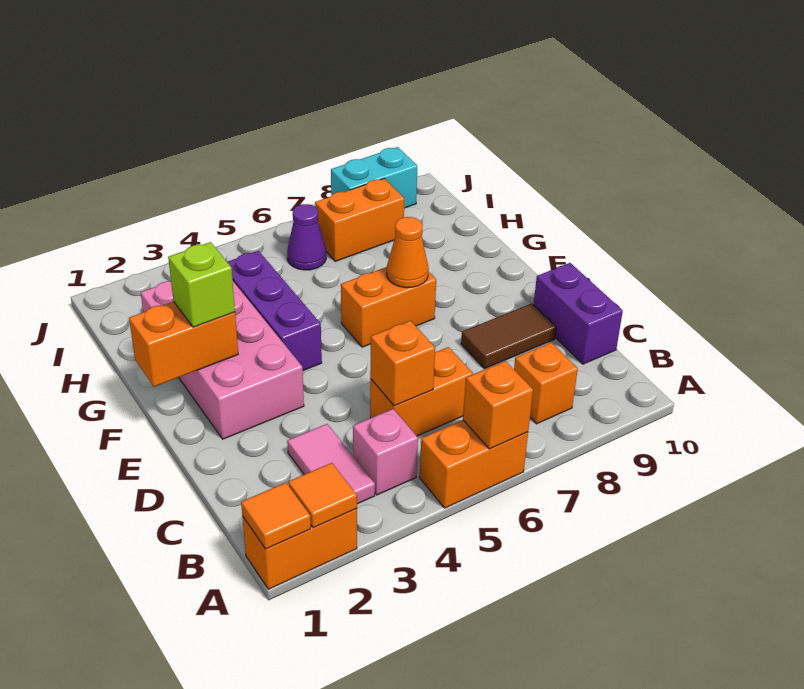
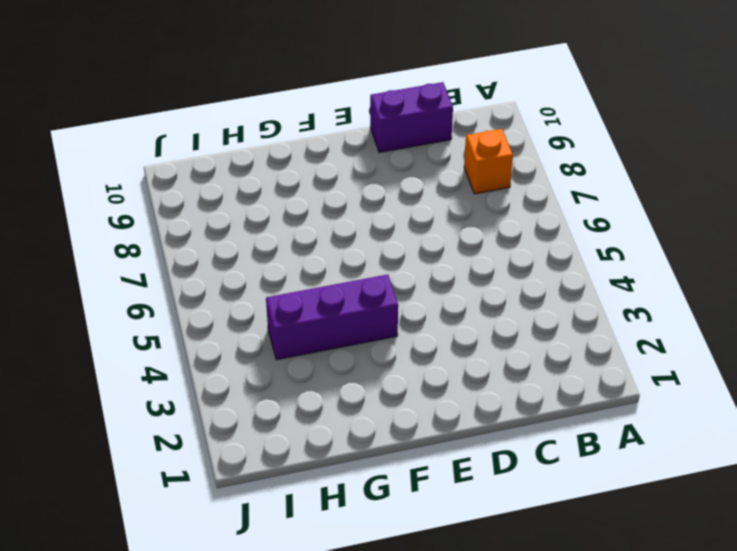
none -> orange brick A1:A2 level 1
none -> orange brick A5:A6 level 1
none -> pink tile B3:C3 level 1

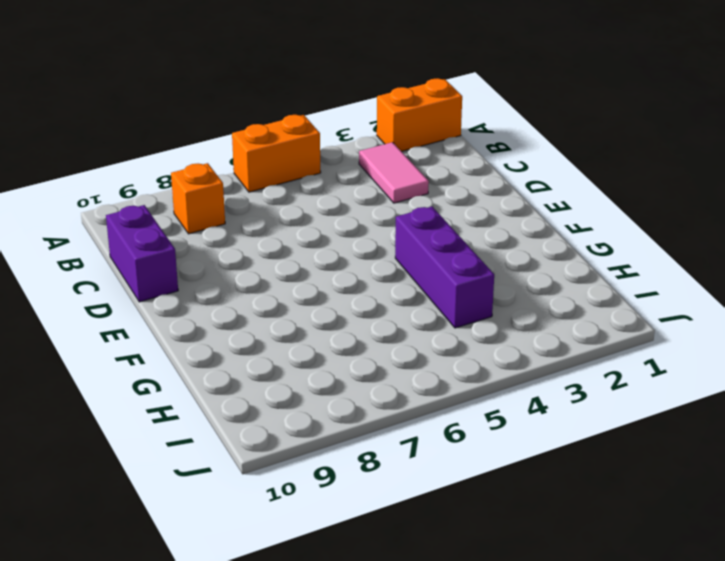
none -> pink brick B4 level 1
none -> orange brick C5:C6 level 1
none -> brown tile D8:D9 level 1

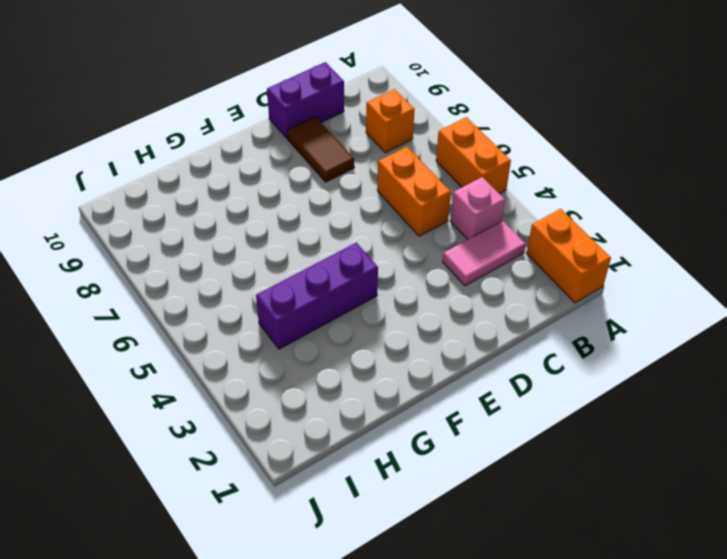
none -> pink brick E2:H3 level 1
none -> orange brick F6:F7 level 1
none -> purple cone I6 level 1

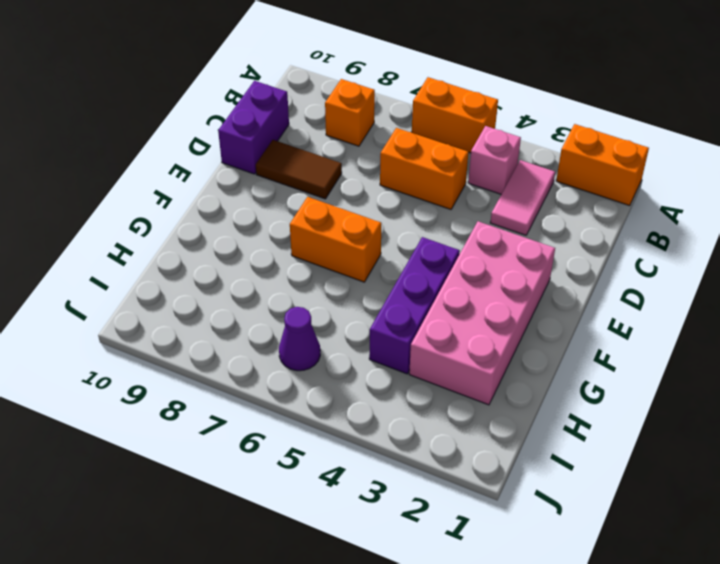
none -> orange brick I7:I8 level 1
none -> cyan brick J8:J9 level 1
none -> orange tile A1 level 2

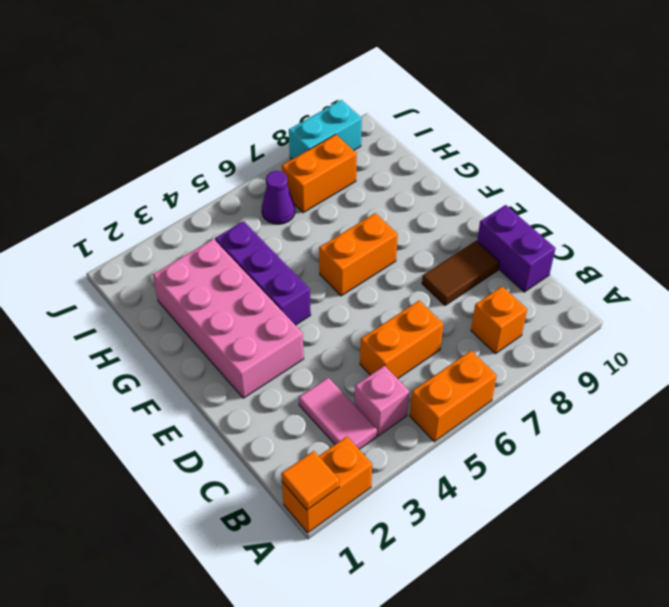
none -> orange tile A2 level 2
none -> orange brick A6 level 2
none -> orange brick C5 level 2

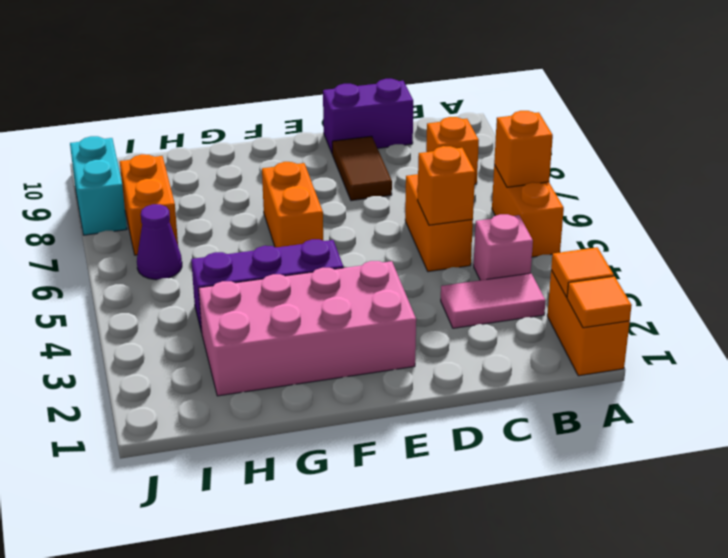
none -> orange brick F1:F2 level 2
none -> orange cone F7 level 2
none -> lime brick F2 level 3

